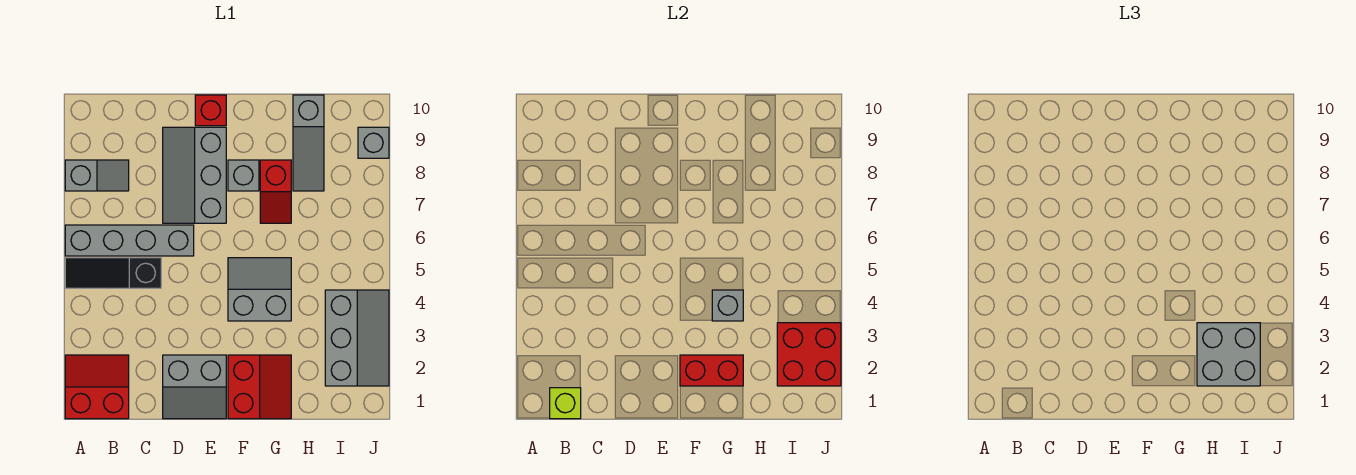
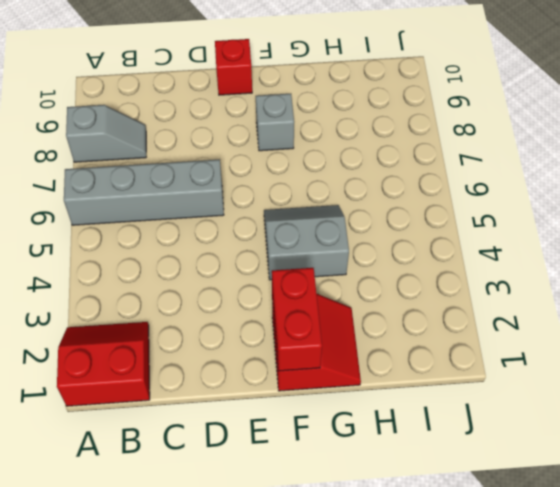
red brick F1:F2 level 2 -> red brick F2:G2 level 2
none -> black slope A5:C5 level 1 top C
none -> grey slope D1:E2 level 1 top 2
none -> grey slope D7:E9 level 1 top E

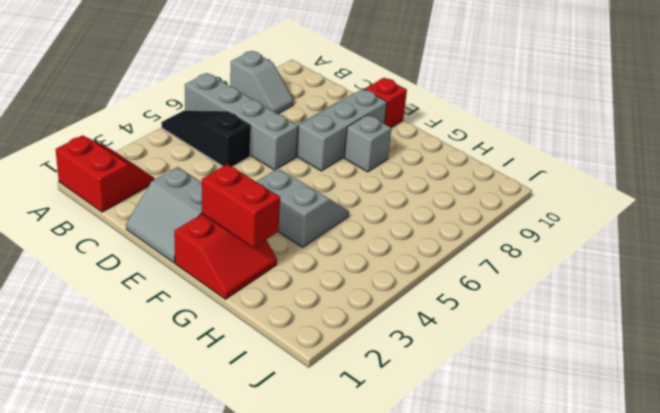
none -> red slope G7:G8 level 1 top 8
none -> grey slope H8:H10 level 1 top 10
none -> grey slope I2:J4 level 1 top I

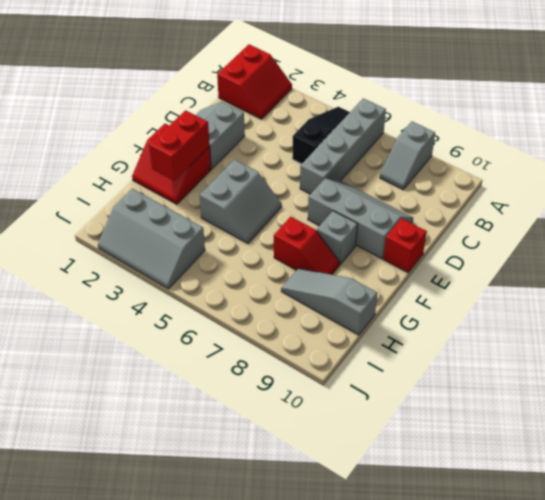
red slope G7:G8 level 1 top 7 -> red slope G7:G8 level 1 top 8
none -> grey brick J9 level 1
none -> lime brick B1 level 2
none -> grey brick G4 level 2

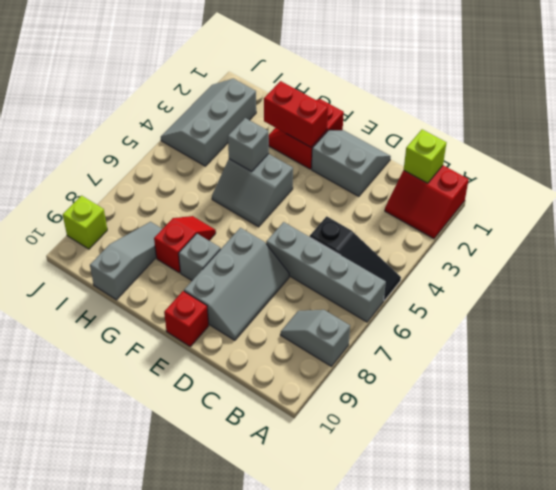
lime brick J9 level 1 -> grey brick J9 level 1
none -> red brick I2:J3 level 2
none -> grey brick H2:I3 level 3

